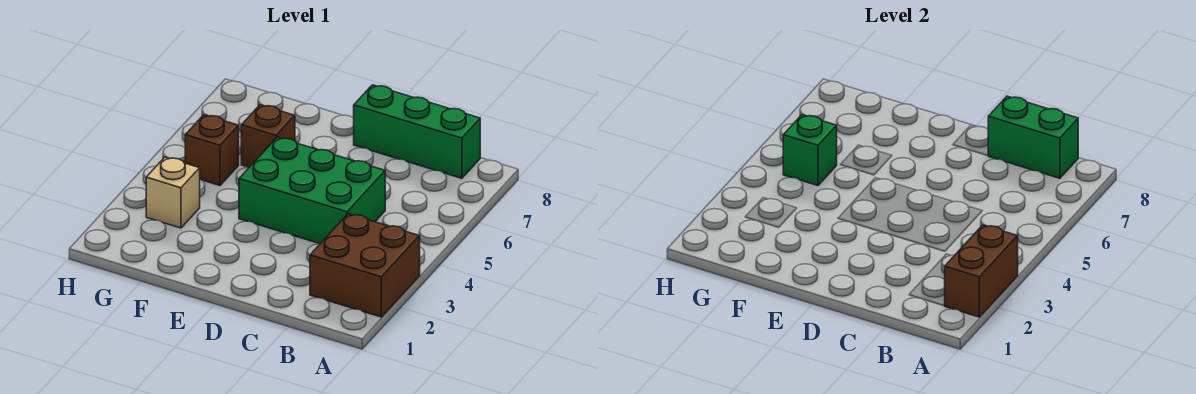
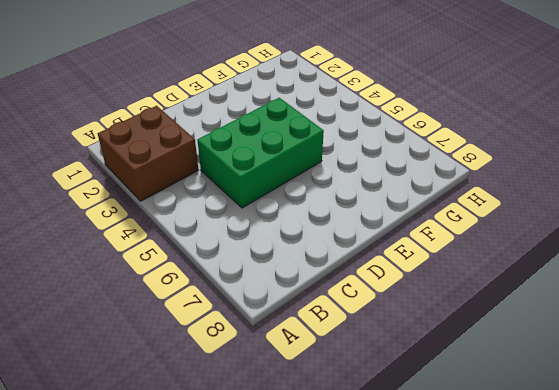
none -> green brick B8:D8 level 1
none -> brown brick F6 level 1

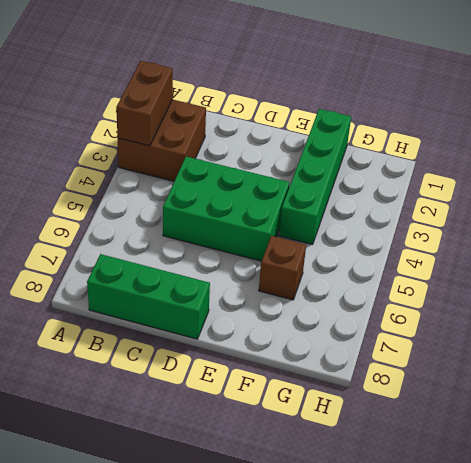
green brick F1:F4 level 1 -> none
none -> tan brick G3 level 1
none -> brown brick G5 level 1

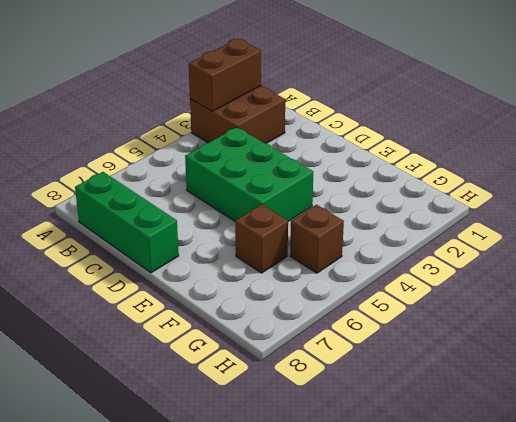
none -> tan brick G3 level 1
none -> green brick B8:C8 level 2

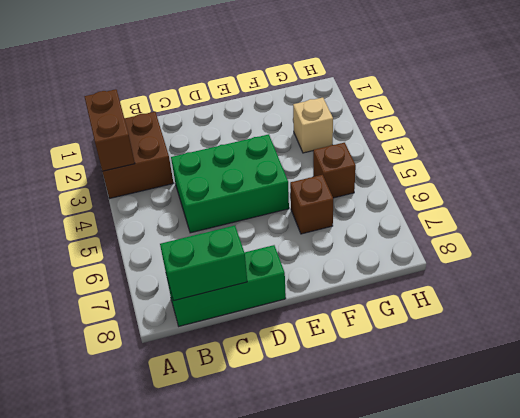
none -> green brick G5 level 2

